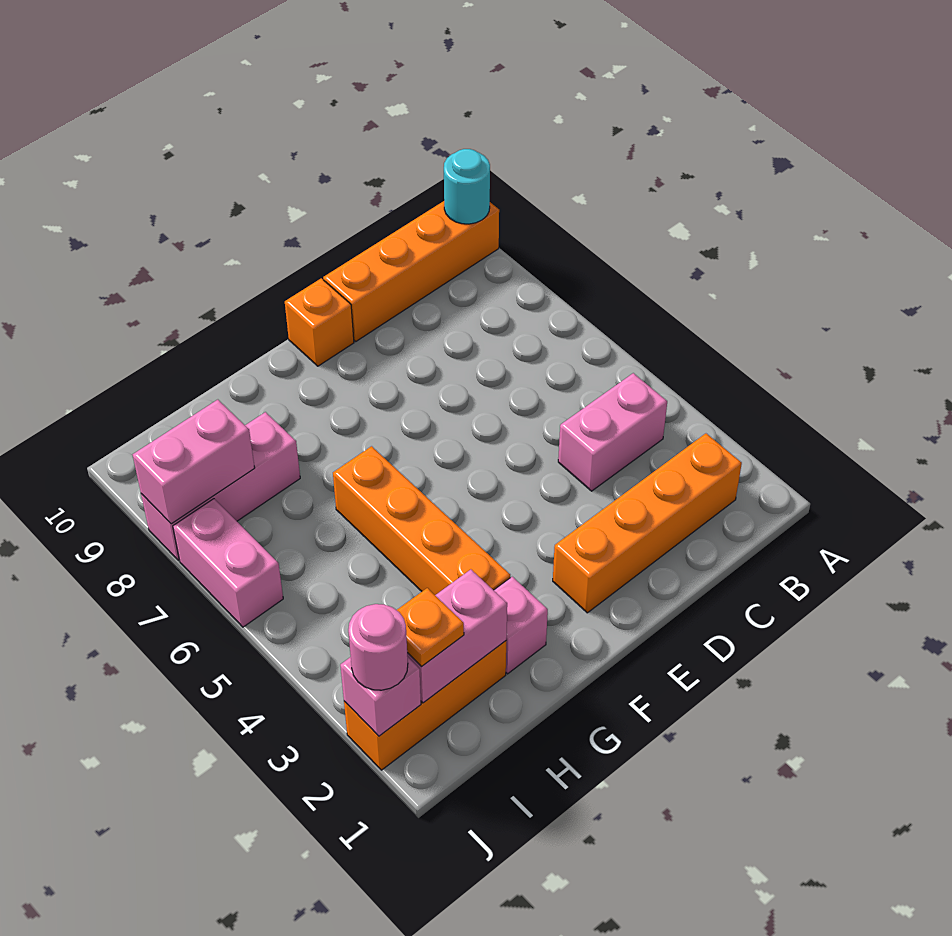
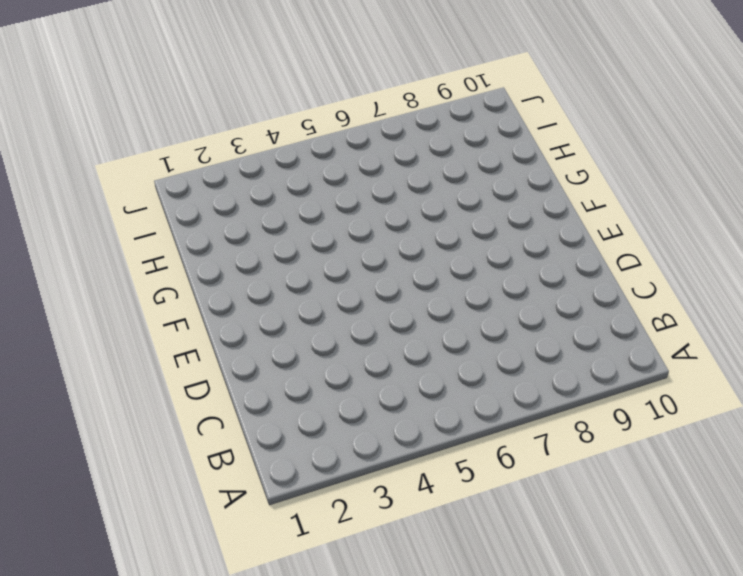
none -> orange brick A10:D10 level 1
none -> orange brick B2:E2 level 1
none -> pink brick B4:C4 level 1

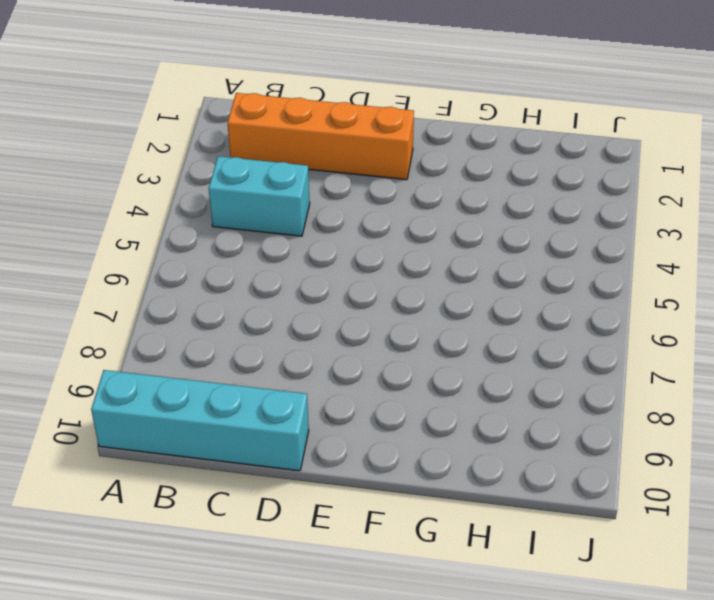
cyan brick A10:D10 level 1 -> orange brick A10:D10 level 1
cyan brick B4:C4 level 1 -> pink brick B4:C4 level 1
none -> orange brick E10 level 1
none -> pink brick G2 level 1
none -> orange brick G3:G6 level 1

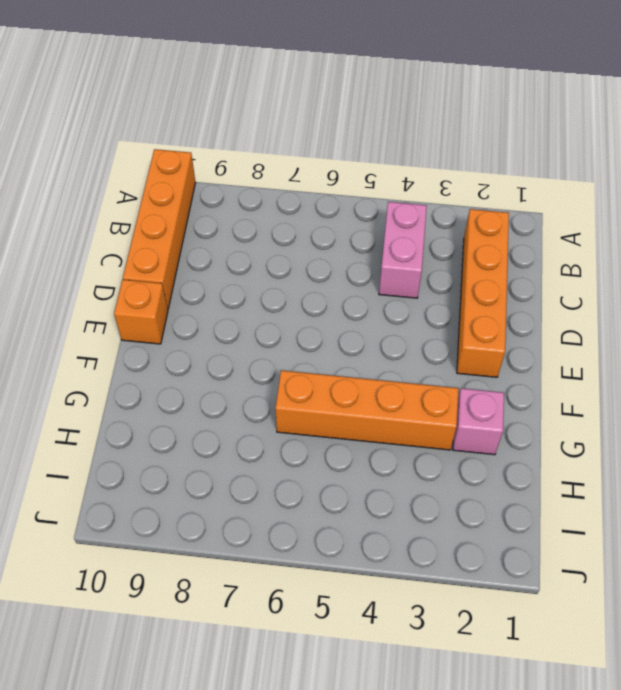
none -> orange brick H2:J2 level 1
none -> pink brick H8:J8 level 1
none -> pink brick J6:J7 level 1

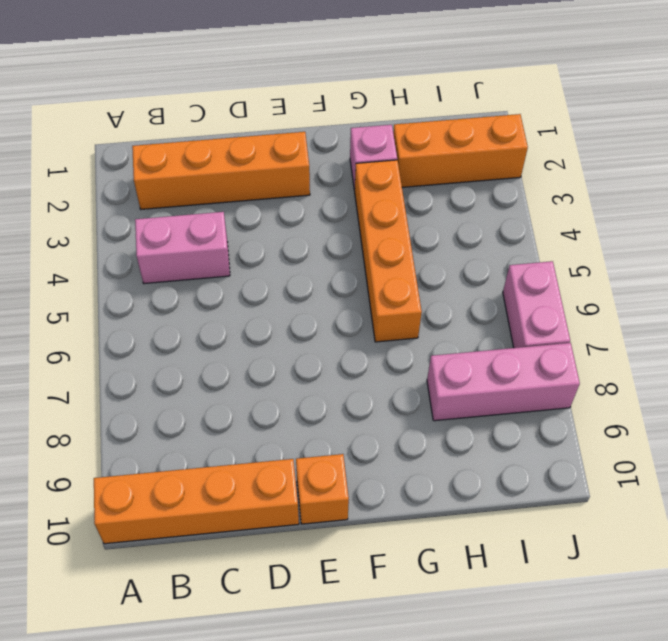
none -> cyan round brick A10 level 2
none -> pink brick H2:I2 level 2
none -> pink brick I8:J8 level 2

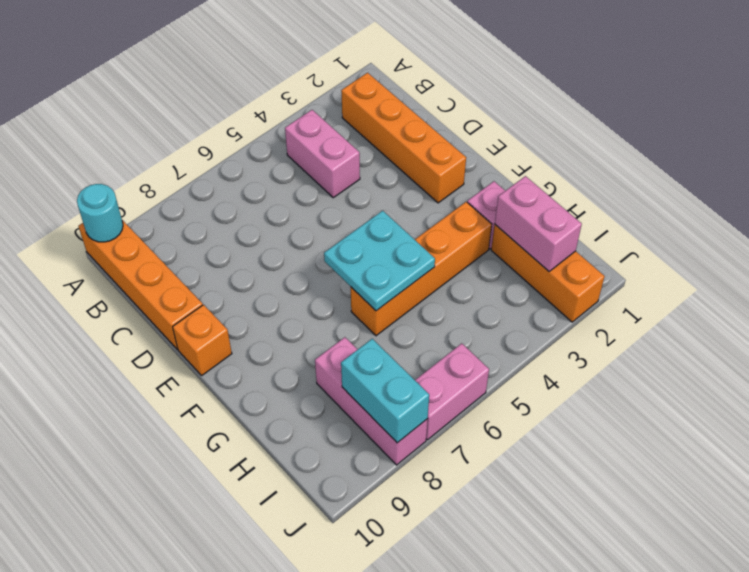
cyan plate F5:G6 level 2 -> none
cyan brick I8:J8 level 2 -> pink brick I8:J8 level 2
none -> pink brick J2 level 2
none -> orange plate I2 level 3
none -> pink round brick J2 level 3

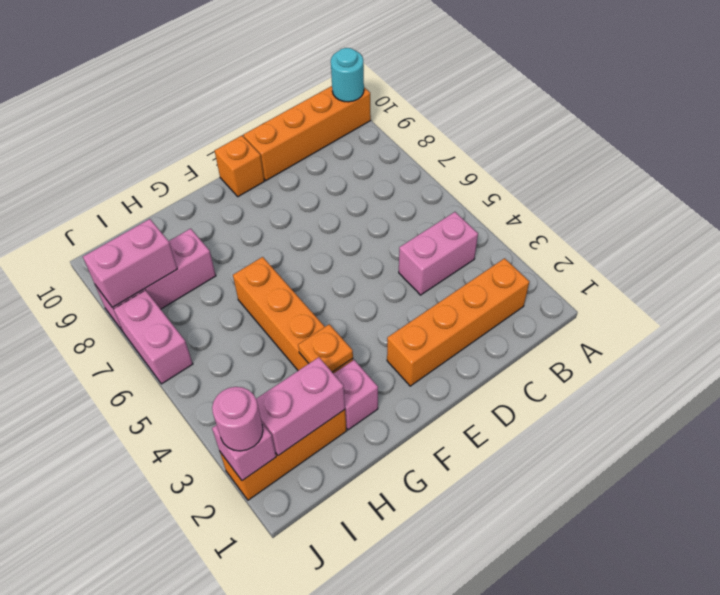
orange plate G3 level 2 -> orange plate I2 level 3

